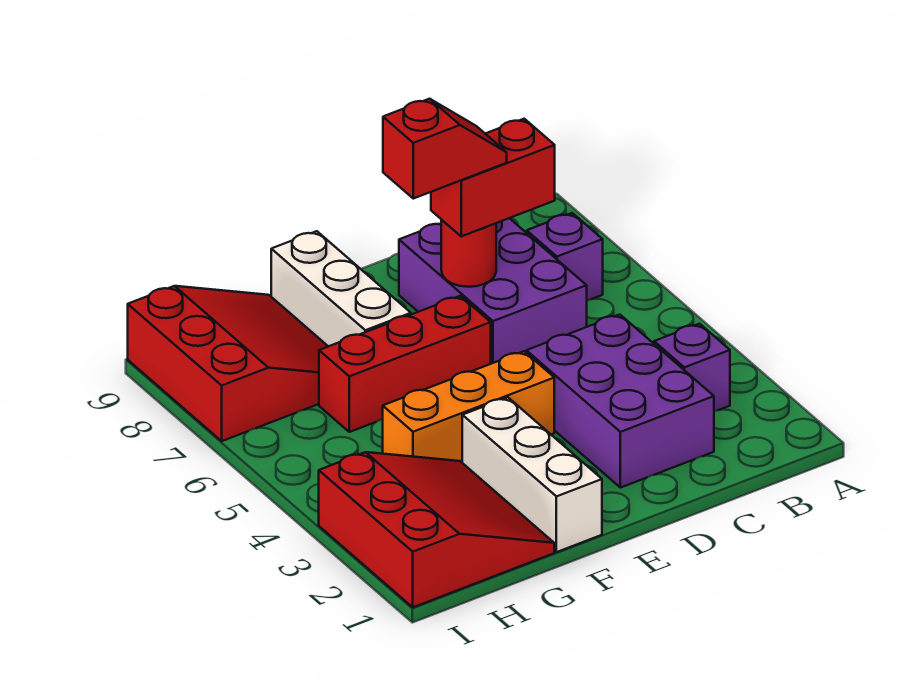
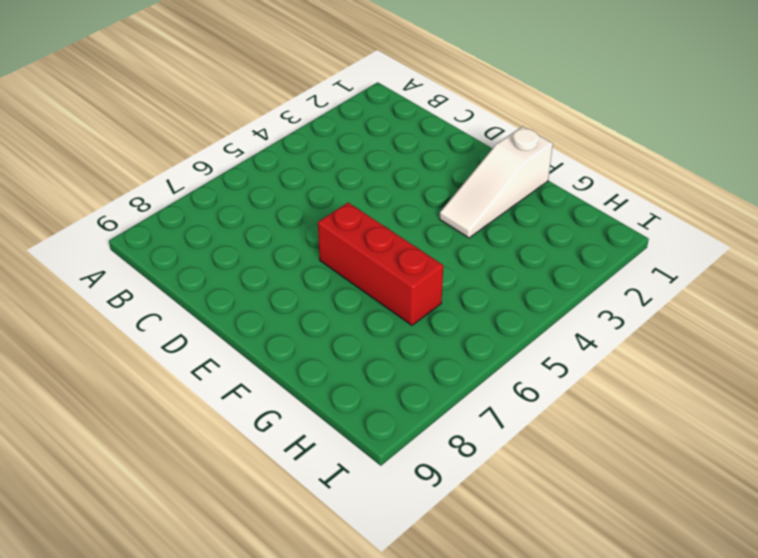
white slope F1:F3 level 1 top 1 -> white brick F1:F3 level 1
none -> purple brick B3 level 1
none -> purple brick B7 level 1
none -> purple brick C2:D4 level 1

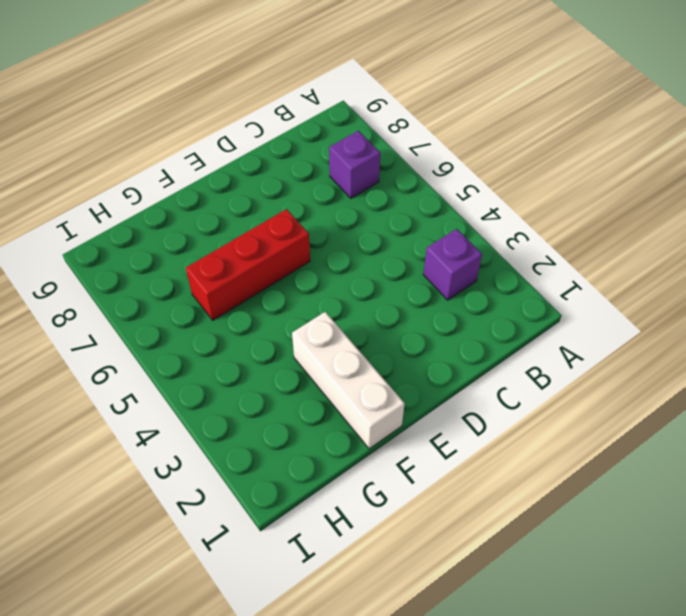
none -> purple brick C2:D4 level 1
none -> purple brick C6:D8 level 1
none -> orange brick E4:G4 level 1

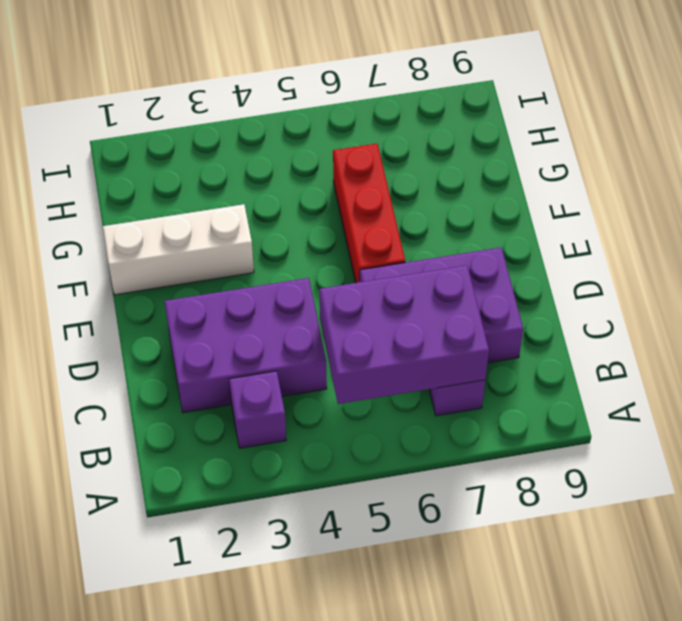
purple brick B5:C7 level 2 -> none
none -> orange brick E4:G4 level 1
none -> white brick F7:F9 level 1
none -> red slope G1:I3 level 1 top I

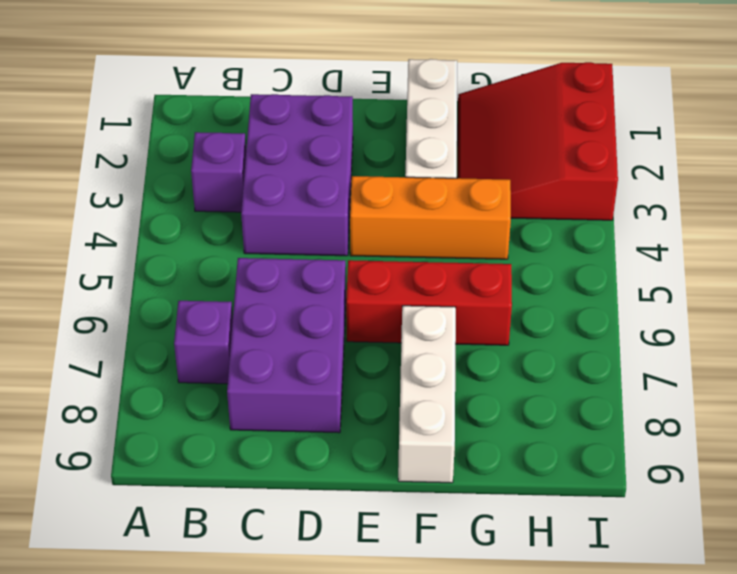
none -> red slope G7:I9 level 1 top I
none -> red round brick D7 level 2
none -> red brick C7:D7 level 3

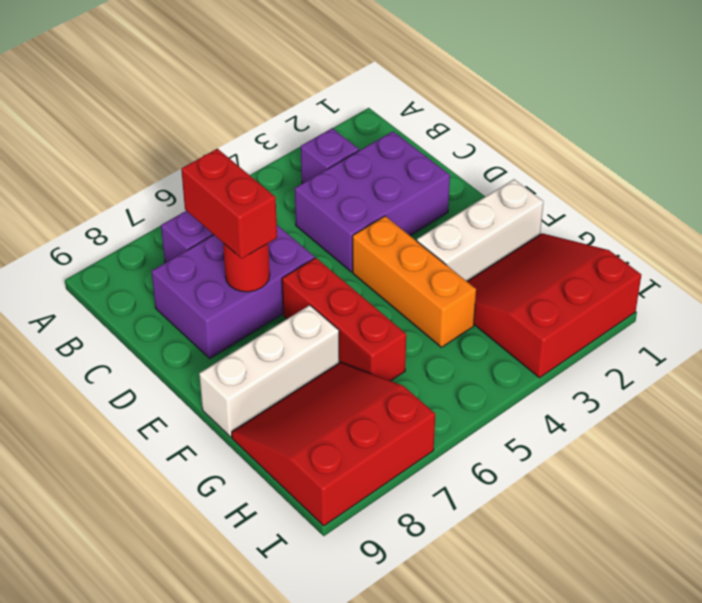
none -> red slope D7:E7 level 4 top E

